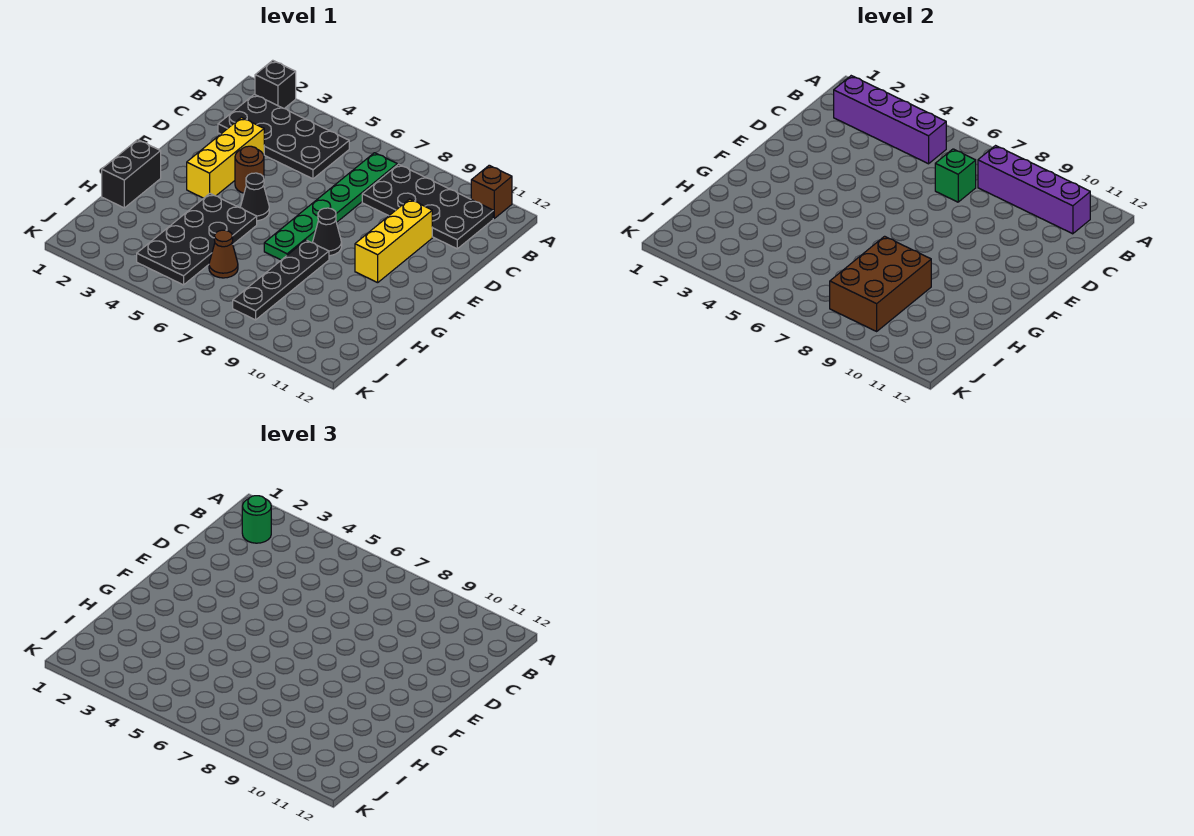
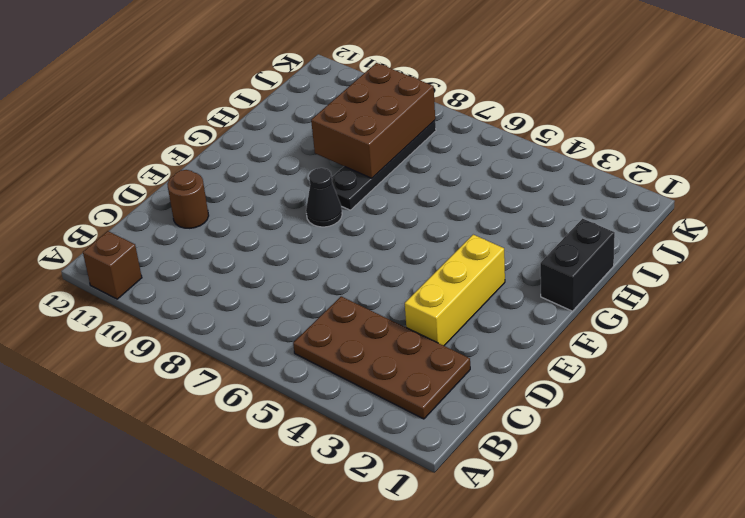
brown plate B2:C5 level 1 -> black plate B2:C5 level 1
brown round brick D11 level 1 -> brown round brick E4 level 1
none -> black brick A2 level 1
none -> green plate B7:G7 level 1
none -> black plate B8:C11 level 1

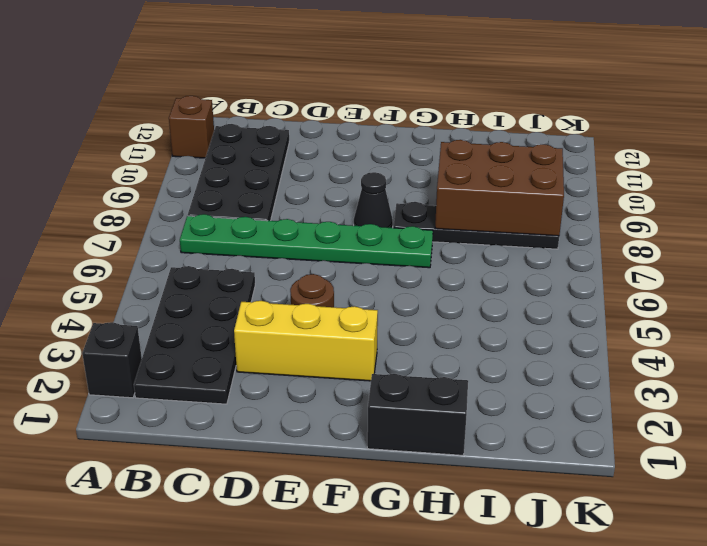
none -> yellow brick D10:F10 level 1
none -> black cone F5 level 1
none -> black plate G4:J5 level 1

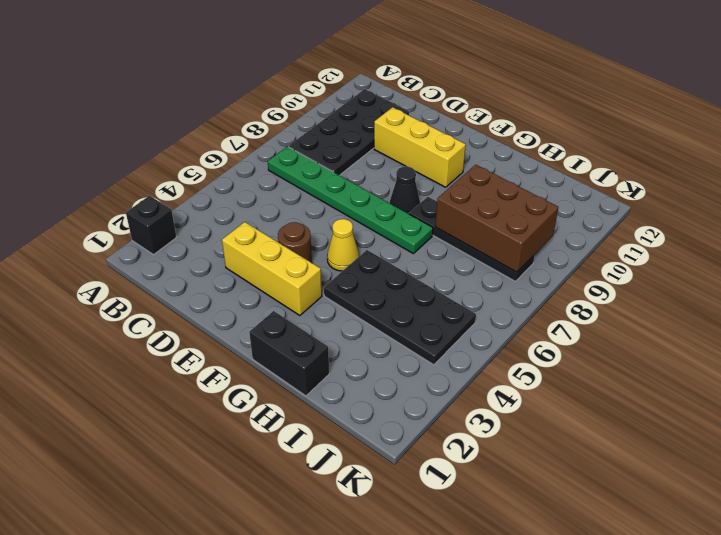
yellow cone F5 level 1 -> black cone F5 level 1
none -> brown brick A11 level 1
none -> black plate B2:C5 level 1
none -> brown cone I6 level 1

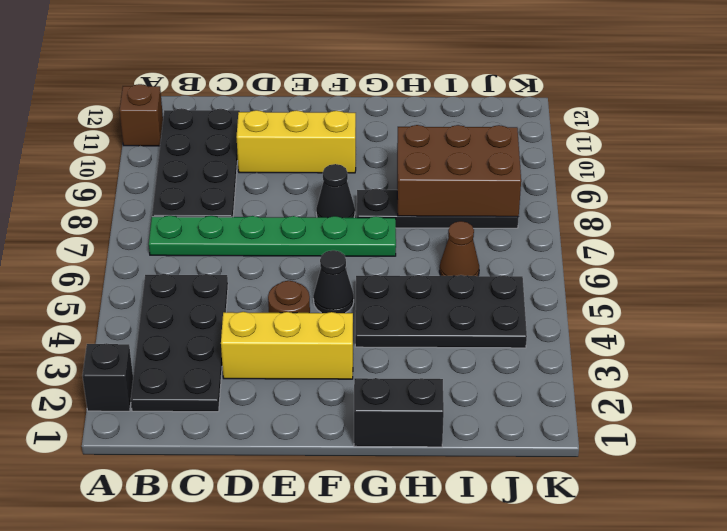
none -> purple brick B2:B5 level 2
none -> purple brick B8:B11 level 2
none -> green brick C7 level 2

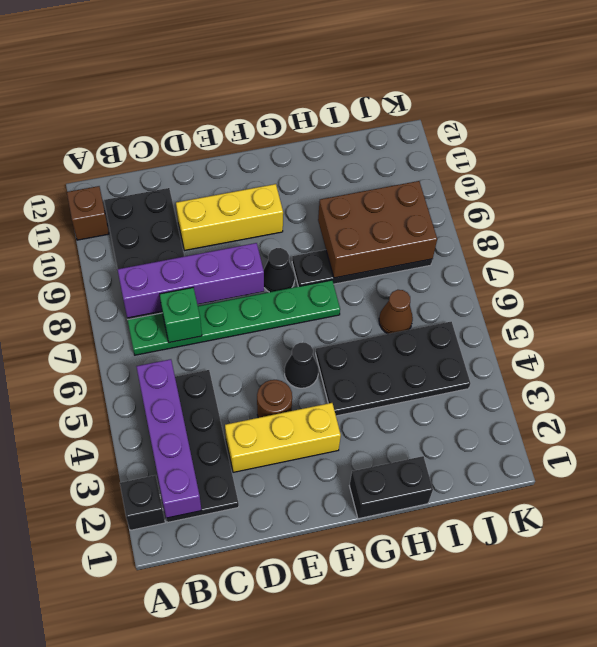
purple brick B8:E8 level 2 -> purple brick B8:B11 level 2
none -> green round brick B2 level 3

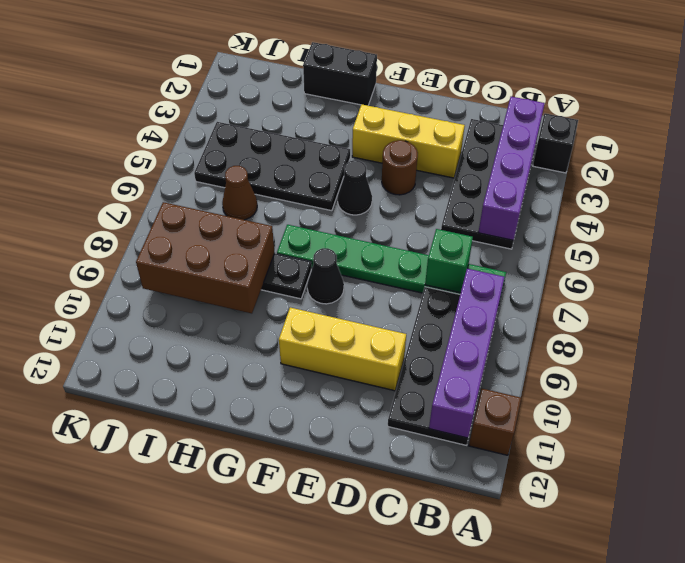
none -> green round brick B2 level 3

